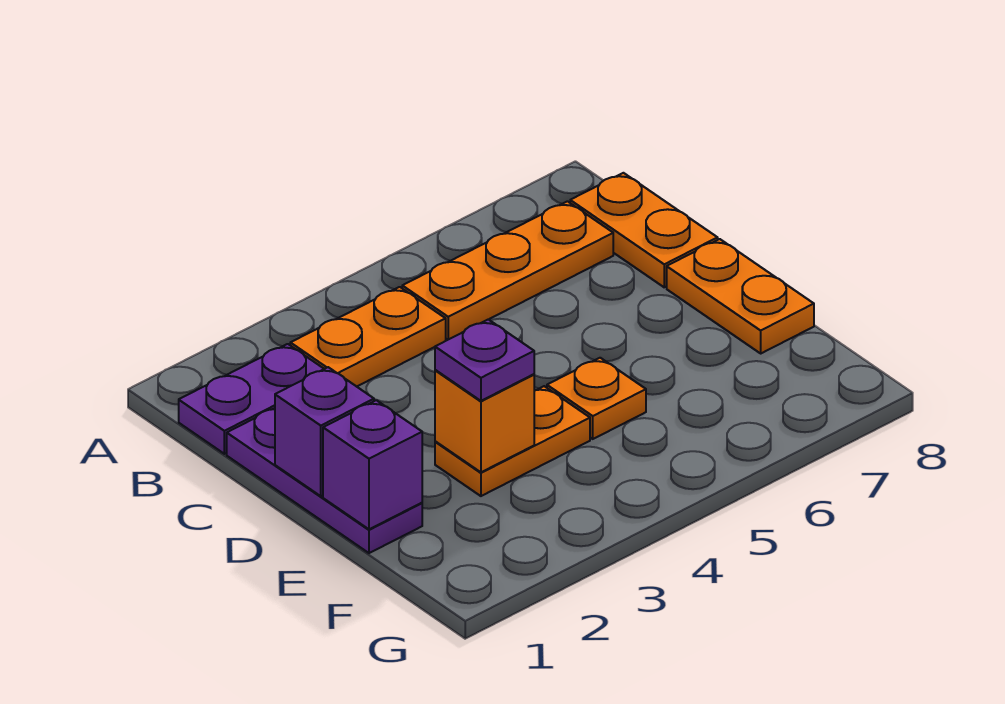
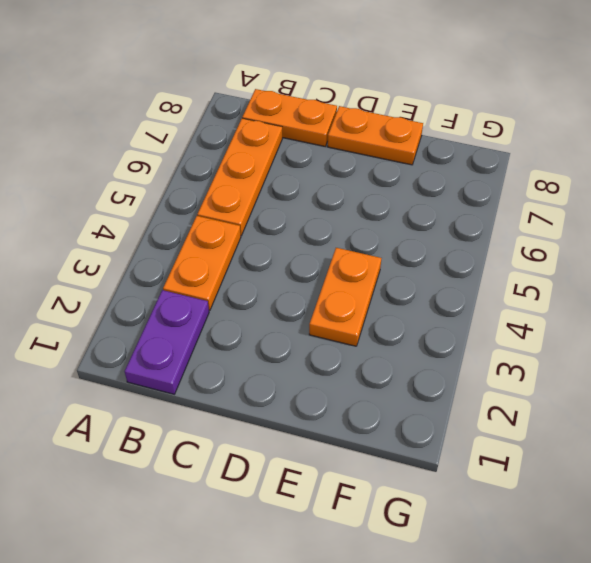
none -> purple plate C1:E1 level 1
none -> orange plate E5 level 1
none -> purple brick D1 level 2

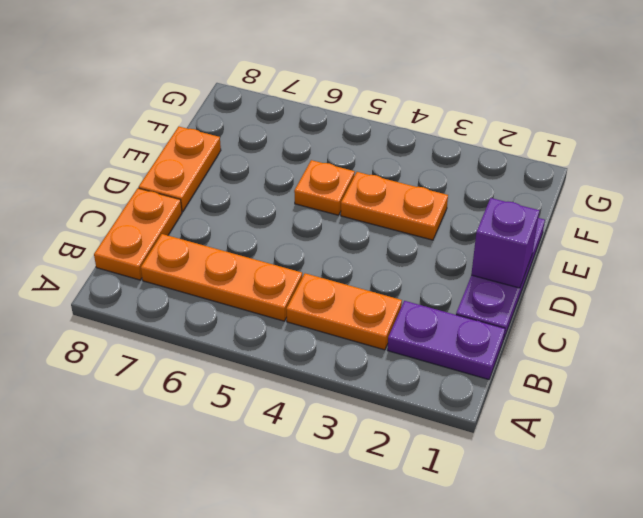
none -> purple brick E1 level 2
none -> orange brick E3 level 2
none -> purple plate E3 level 3

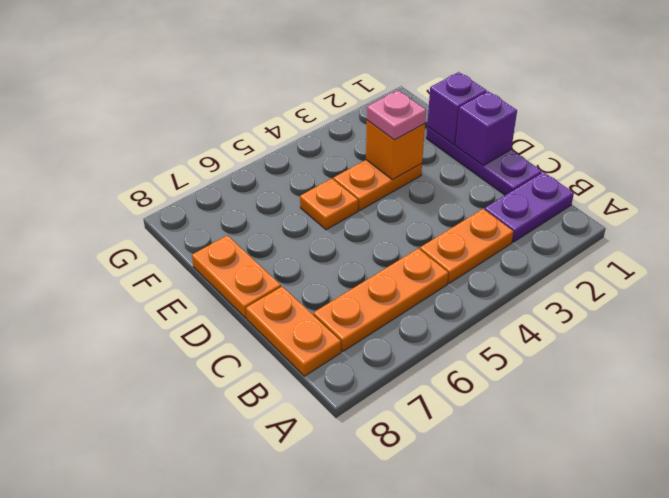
pink plate E3 level 3 -> purple plate E3 level 3

